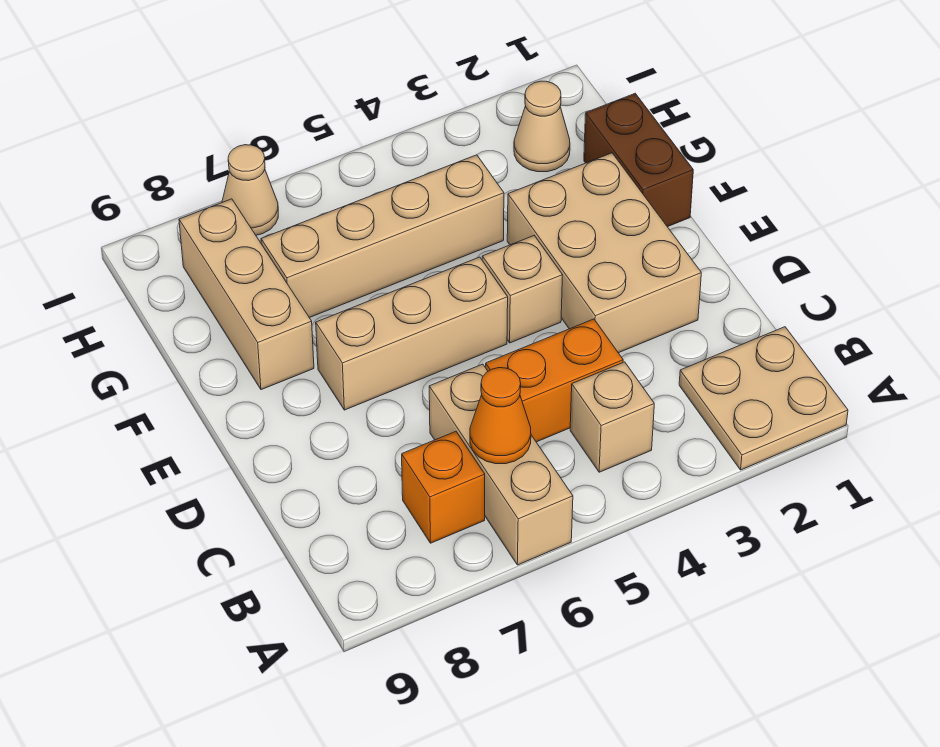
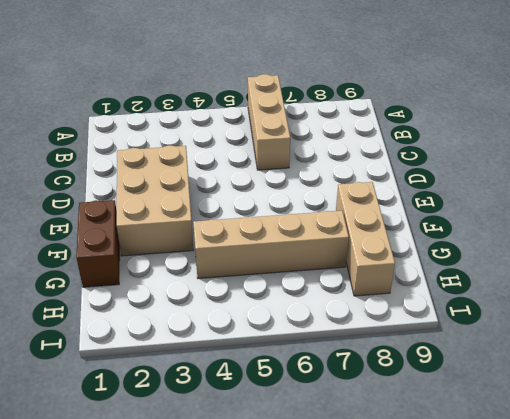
none -> tan plate A1:B2 level 1
none -> tan brick B4 level 1
none -> orange brick B7 level 1

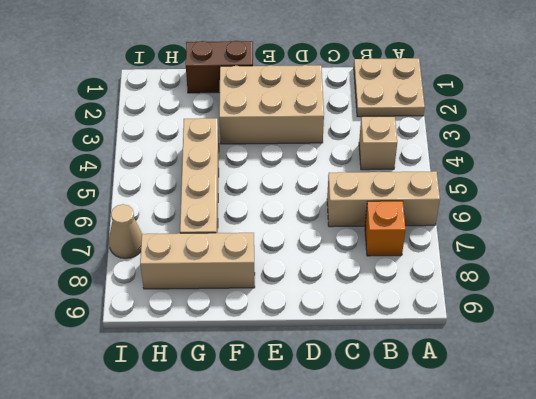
none -> orange brick C4:C5 level 1
none -> tan brick E4 level 1
none -> tan brick E5:E7 level 1

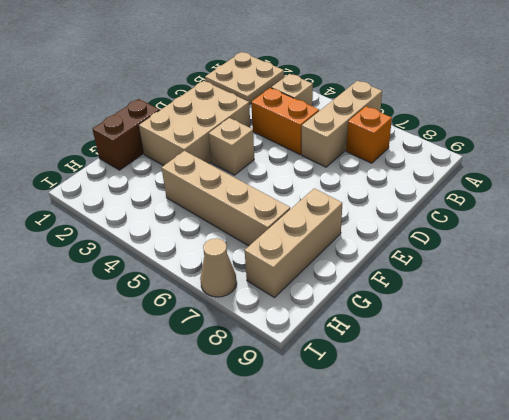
none -> tan brick E5:E7 level 1
none -> tan cone H2 level 1
none -> orange cone B6 level 2

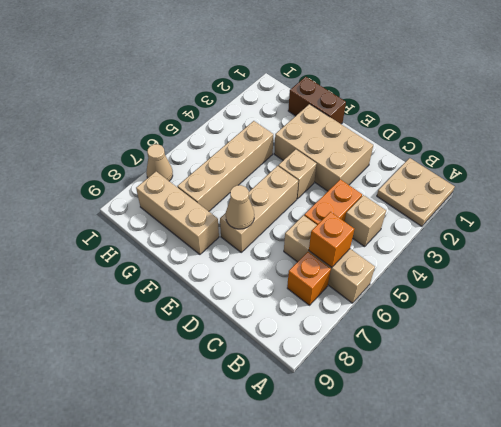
orange brick B6 level 2 -> orange cone B6 level 2
tan cone E7 level 2 -> tan cone H2 level 1

